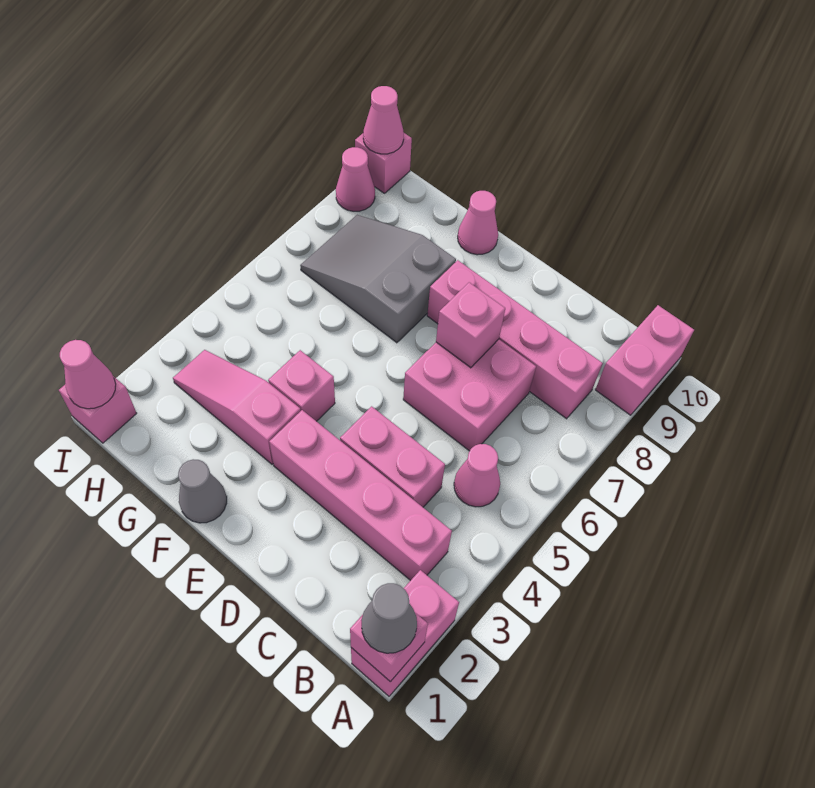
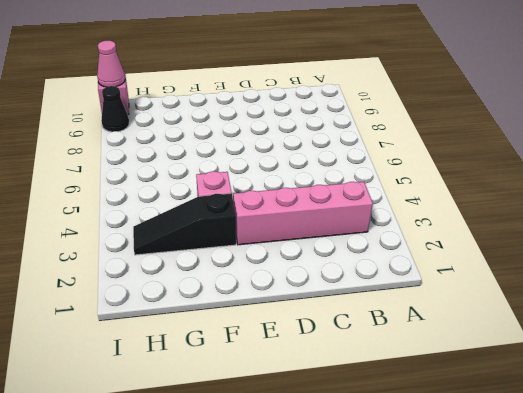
black slope F3:H3 level 1 top F -> pink slope F3:H3 level 1 top F
black cone I9 level 1 -> pink cone I9 level 1
none -> pink brick A1:A2 level 1
none -> pink brick A9:A10 level 1
none -> pink cone B5 level 1

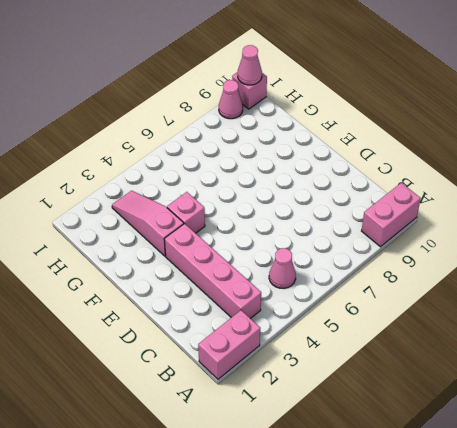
none -> pink brick B8:E8 level 1
none -> pink brick C4:D4 level 1
none -> pink brick C6:D7 level 1

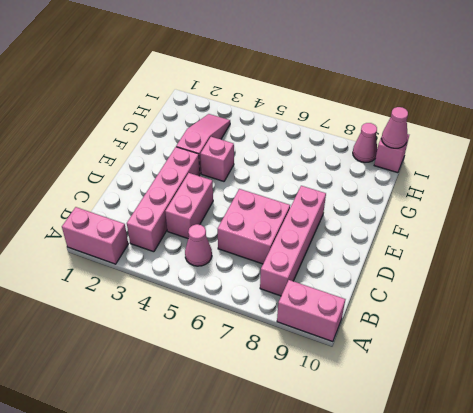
none -> grey cone F1 level 1
none -> grey slope F7:H8 level 1 top F
none -> pink cone F10 level 1

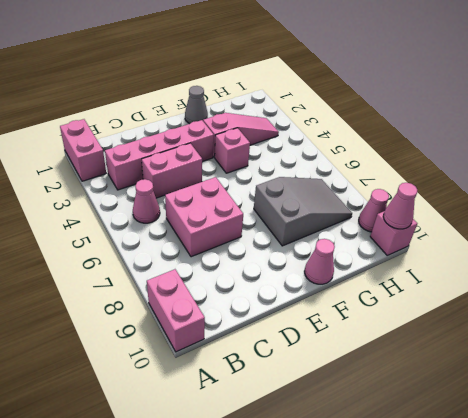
none -> pink brick B8:E8 level 1
none -> pink brick I1 level 1
none -> pink brick A1 level 2

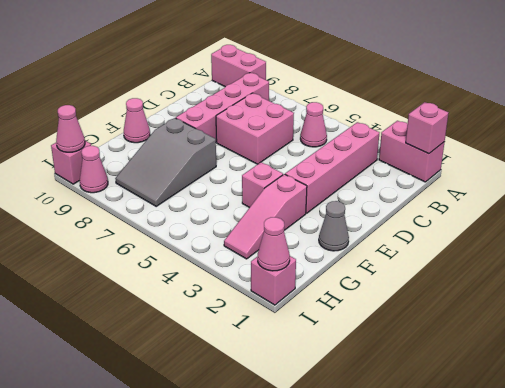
none -> pink brick C4:D4 level 1
none -> pink brick D7 level 2
none -> grey cone A1 level 3

